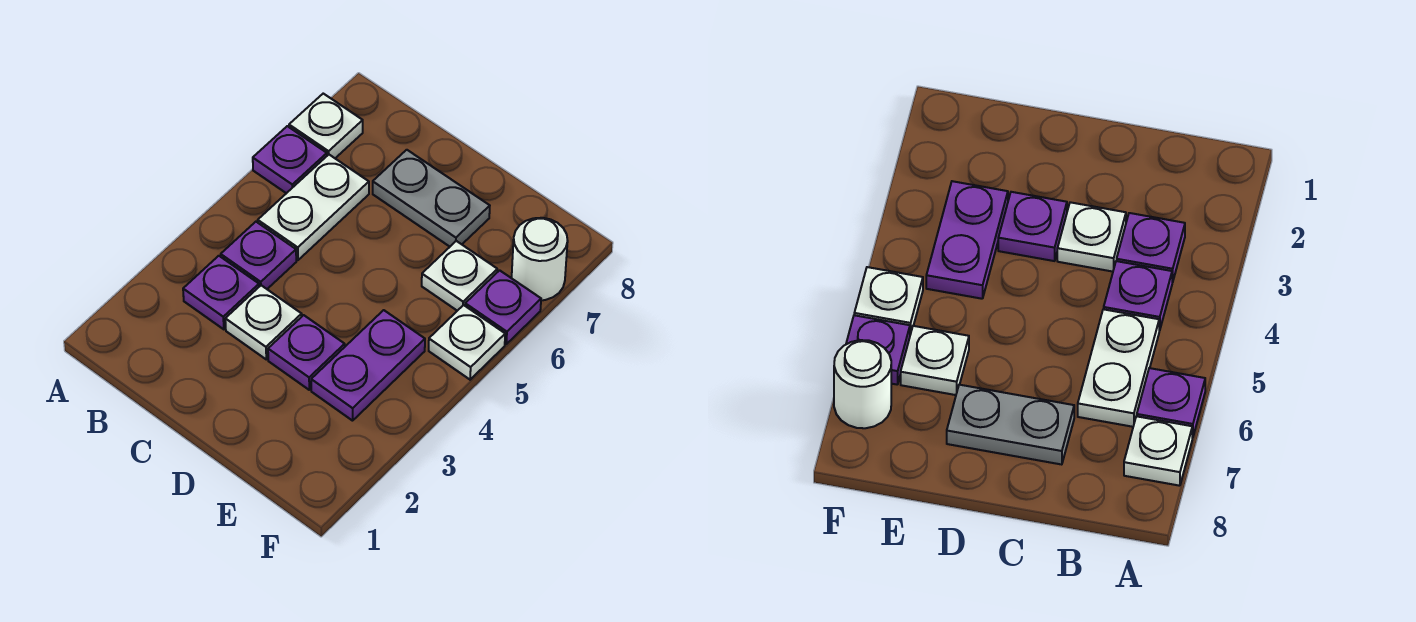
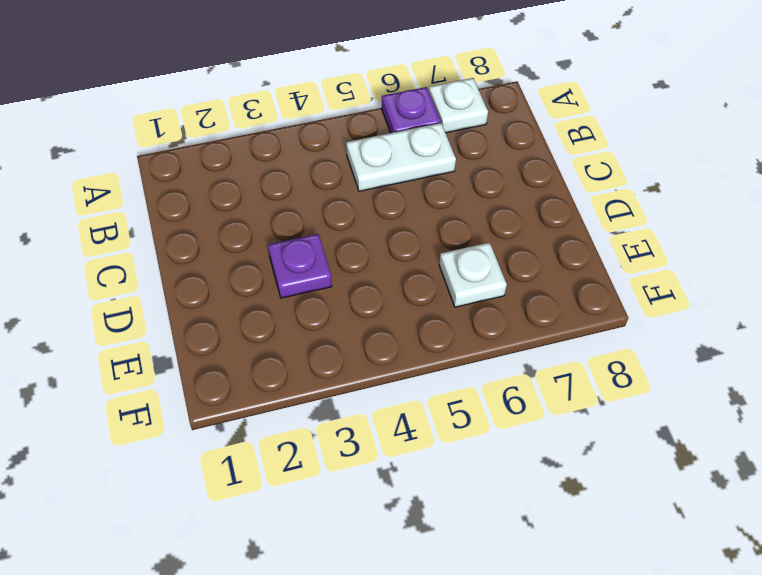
none -> purple plate B3 level 1
none -> purple plate B4 level 1
none -> white plate C3 level 1

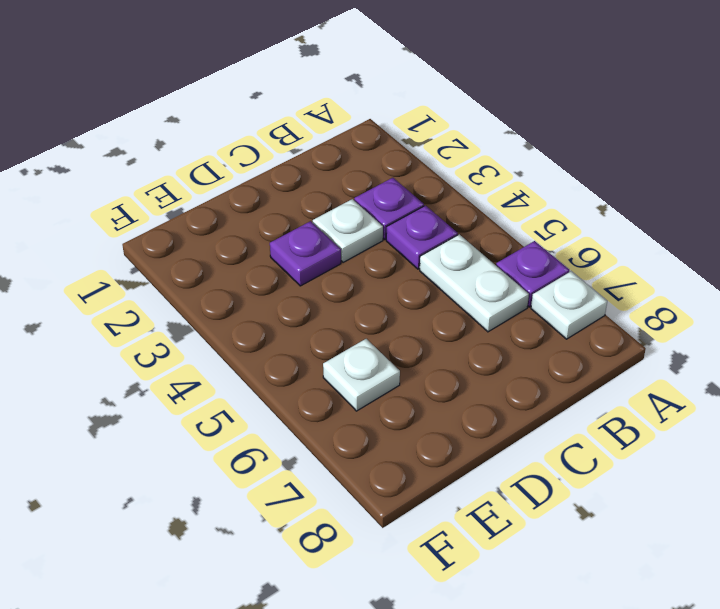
none -> grey plate C7:D7 level 1
none -> purple plate E3:E4 level 1
none -> white plate F5 level 1

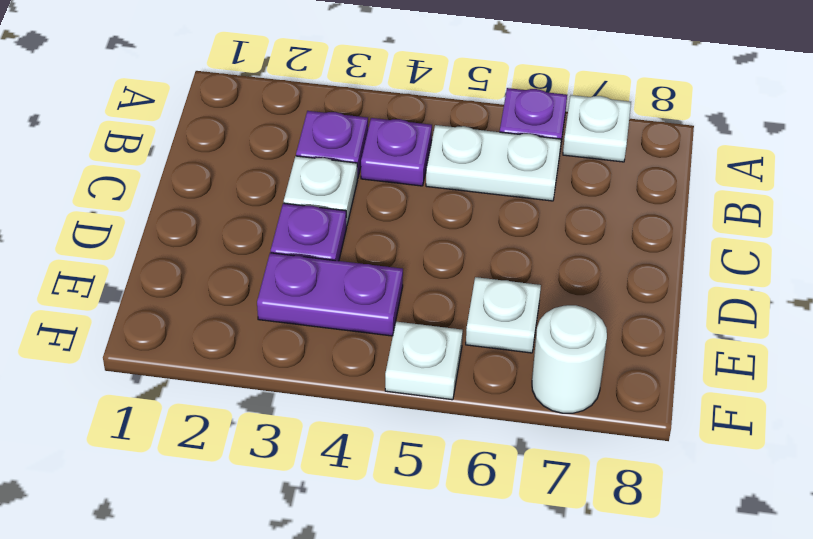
none -> grey plate C7:D7 level 1
none -> purple plate F6 level 1

